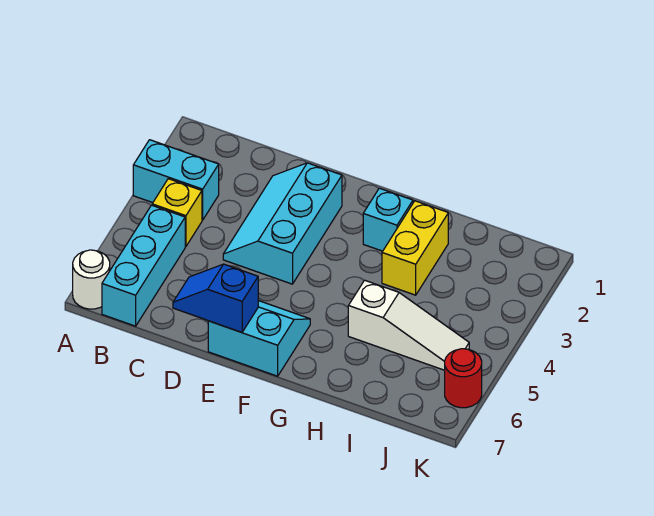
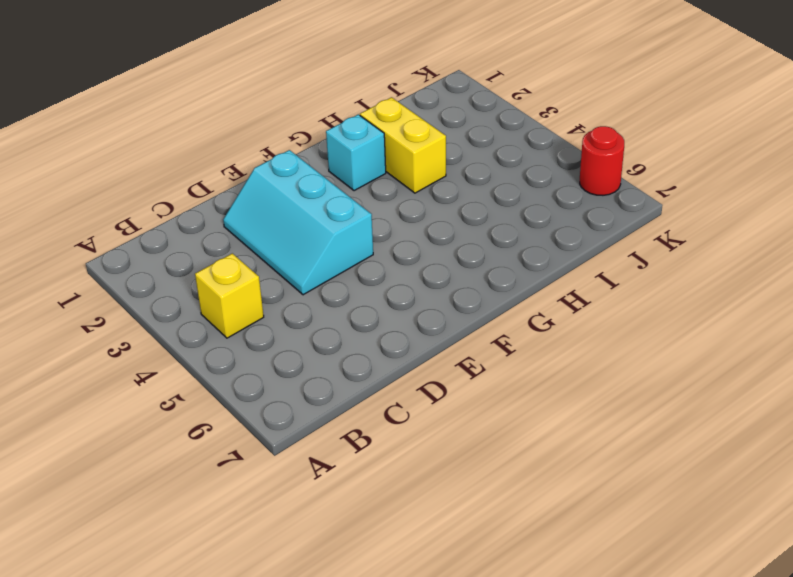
none -> cyan brick A3:B3 level 1
none -> white round brick A7 level 1

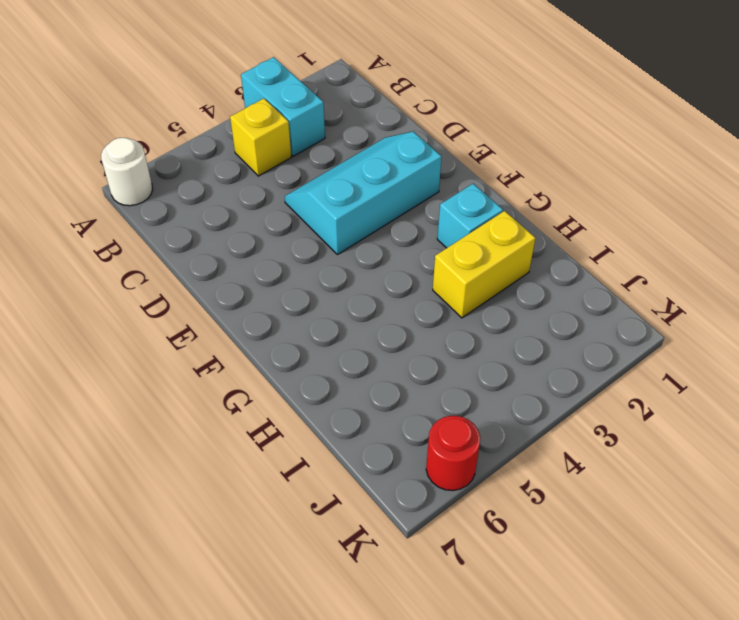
none -> cyan brick B5:B7 level 1
none -> cyan slope E6:F7 level 1 top 7

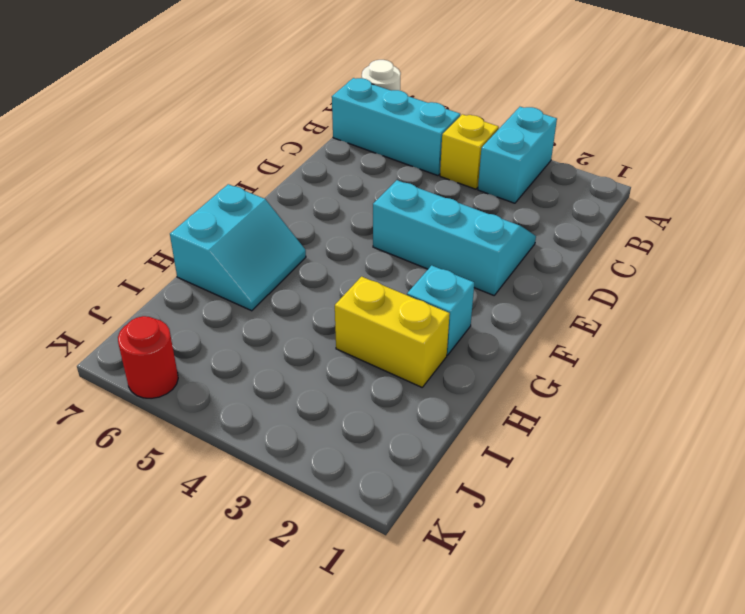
cyan slope G6:H7 level 1 top 7 -> cyan slope E6:F7 level 1 top 7
none -> white slope H5:J5 level 1 top H
none -> blue slope D7:E7 level 2 top E

